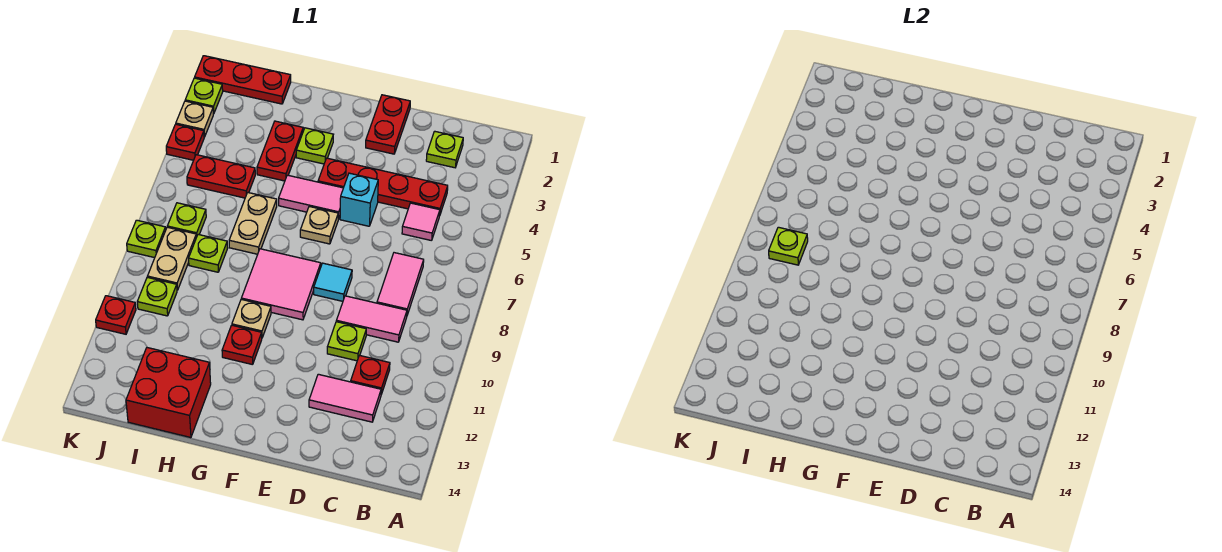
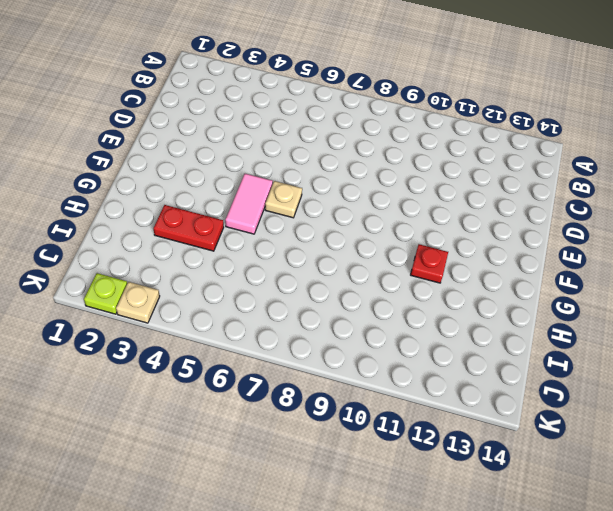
none -> lime plate C2 level 1
none -> red plate C4:F4 level 1
none -> pink tile C5 level 1
none -> pink tile C7:C8 level 1

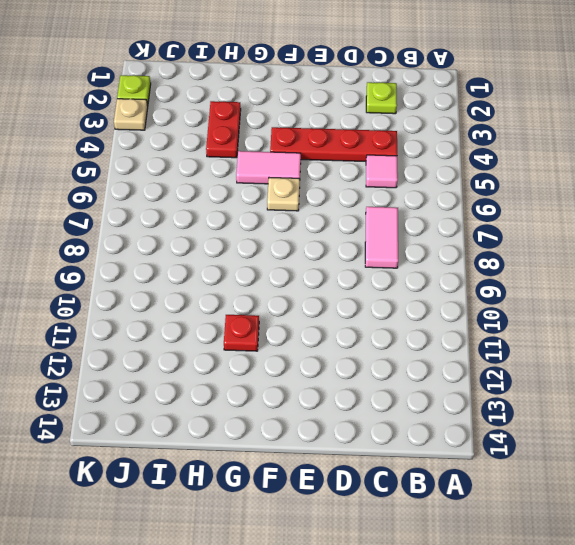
none -> pink tile C9:D9 level 1
none -> red plate C11 level 1
none -> pink tile C12:D12 level 1
none -> lime plate D10 level 1

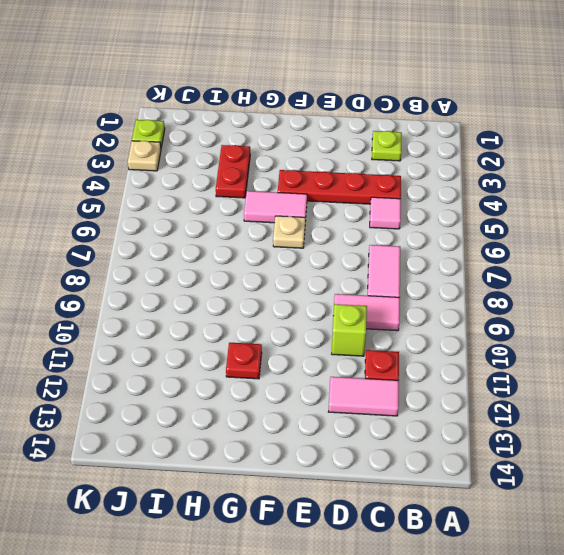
lime brick D10 level 1 -> lime plate D10 level 1
none -> red plate E1:E2 level 1
none -> cyan brick E5 level 1
none -> cyan tile E8 level 1
none -> pink tile F8:G9 level 1

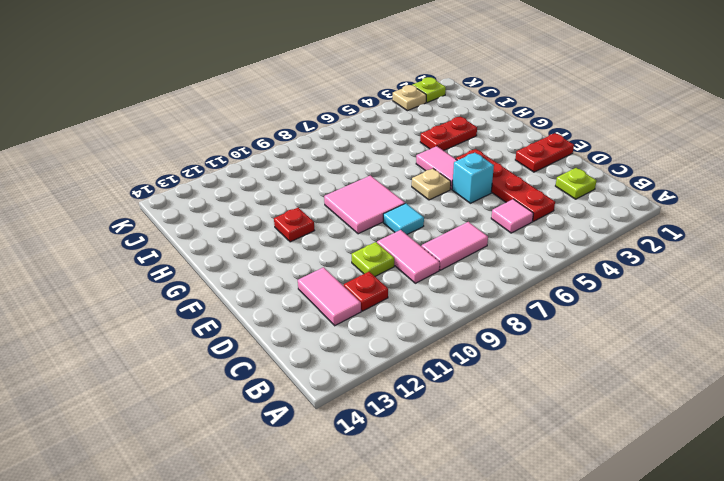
none -> lime plate G3 level 1
none -> tan plate G10 level 1
none -> tan plate H6:H7 level 1
none -> red brick H13:I14 level 1

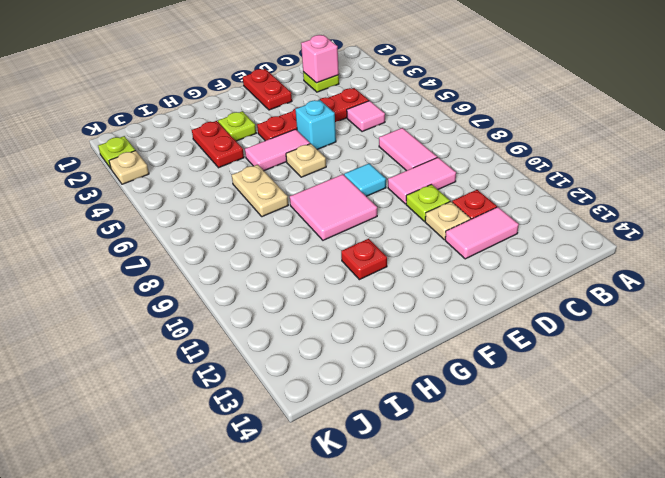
pink brick C2 level 2 -> none
tan plate D11 level 1 -> tan plate G10 level 1
none -> red brick H13:I14 level 1
none -> red plate I1:K1 level 1
none -> red plate I5:J5 level 1
none -> lime plate I8 level 1

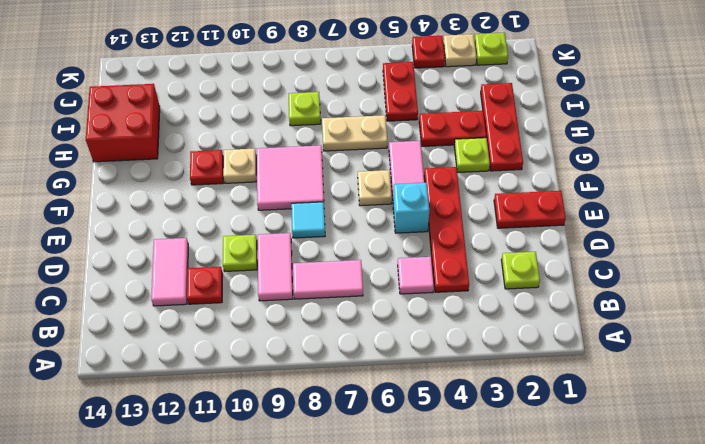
red plate G2:I2 level 1 -> red plate I1:K1 level 1
none -> lime plate J7 level 1
none -> tan plate J8:J9 level 1
none -> lime plate J10 level 1
none -> lime plate K8 level 1

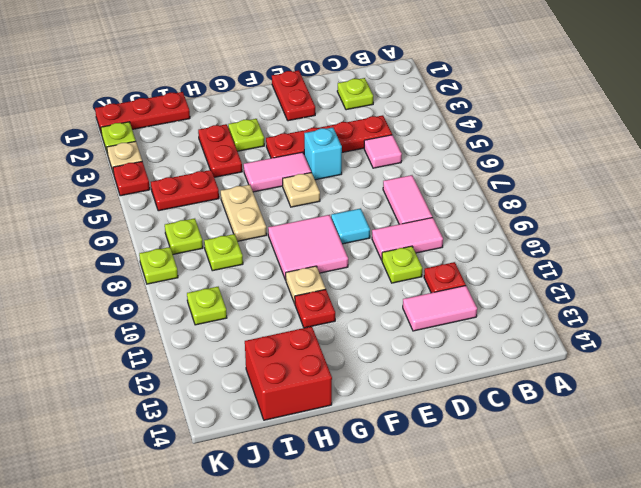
none -> tan plate J8:J9 level 1
none -> red plate K11 level 1
none -> lime plate J8 level 2

